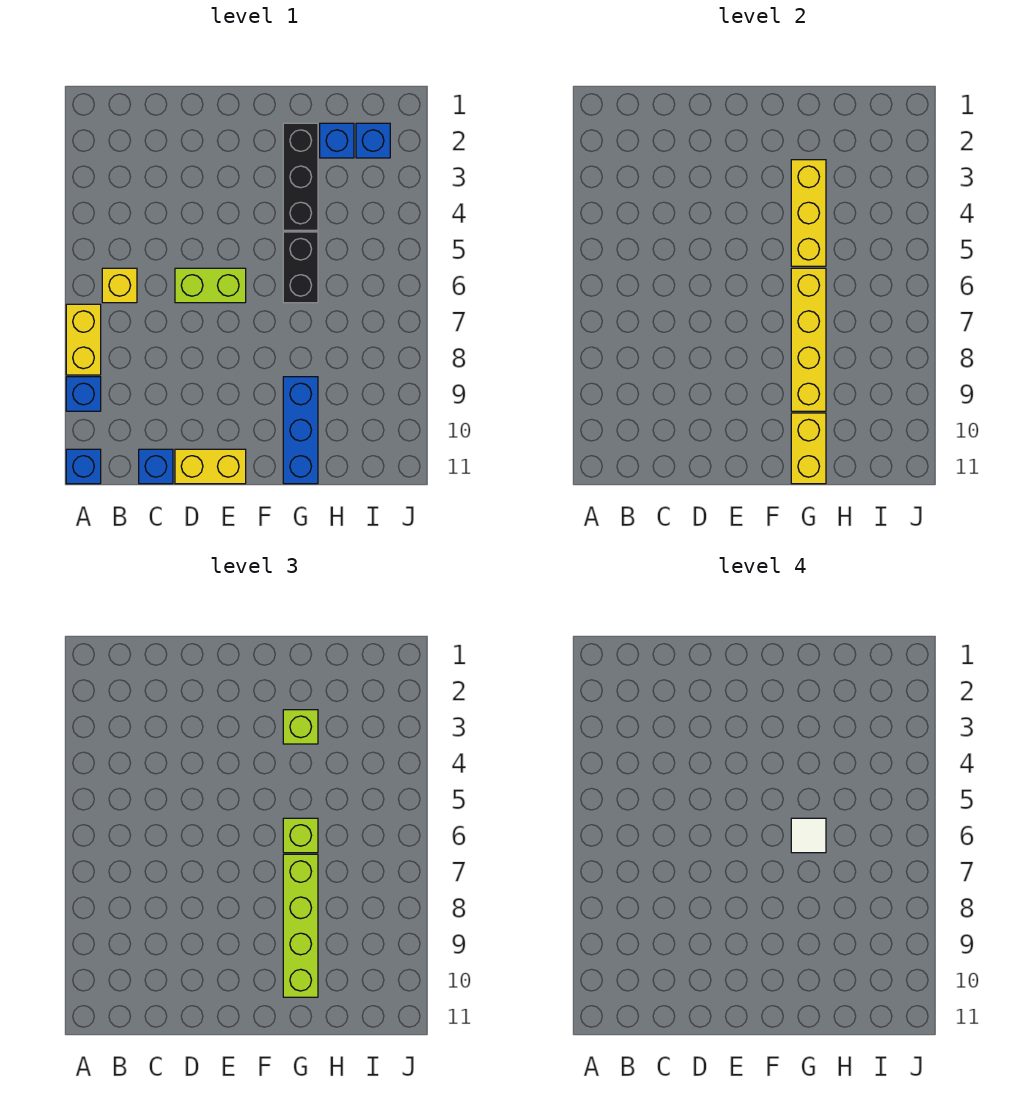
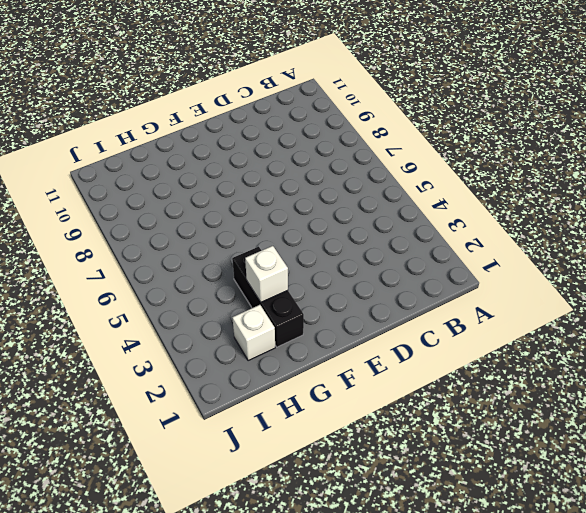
white brick G3 level 2 -> yellow brick G3:G5 level 2
white brick H2 level 1 -> blue brick H2 level 1
none -> yellow brick A7:A8 level 1
none -> blue brick A9 level 1
none -> blue brick A11 level 1

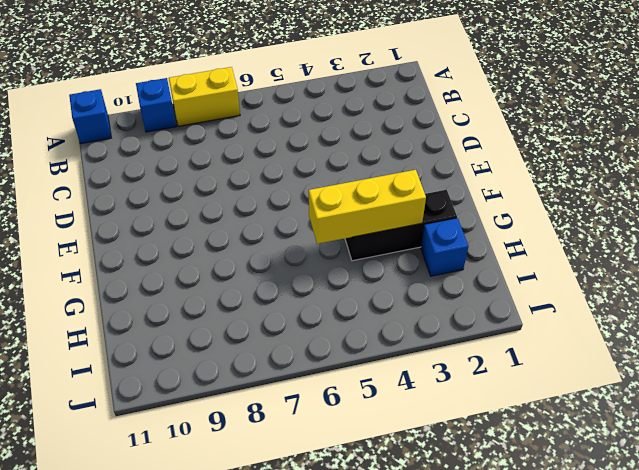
none -> yellow brick B6 level 1
none -> blue brick C11 level 1
none -> lime brick D6:E6 level 1

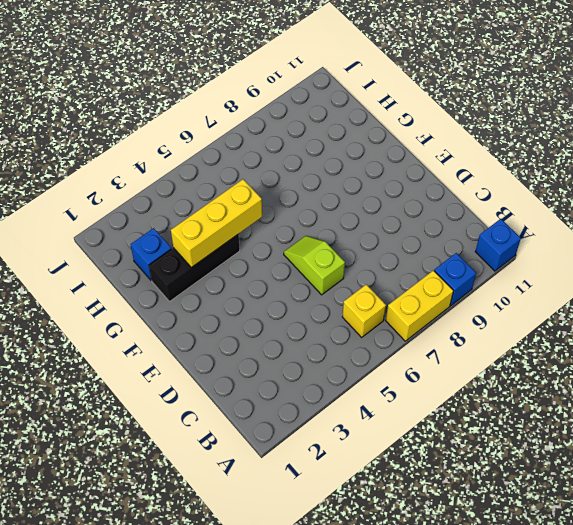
lime slope D6:E6 level 1 top D -> lime brick D6:E6 level 1
none -> blue brick C11 level 1
none -> yellow brick D11:E11 level 1
none -> black brick G5:G6 level 1

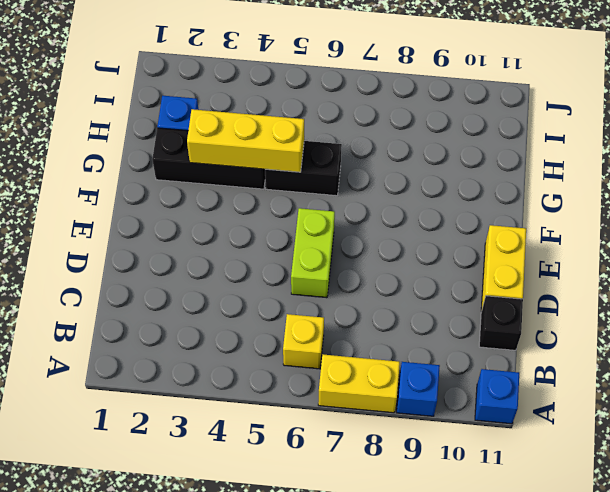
black brick C11 level 1 -> blue brick C11 level 1
none -> blue brick G9:G11 level 1
none -> blue brick I2 level 1
none -> yellow brick G6:G9 level 2

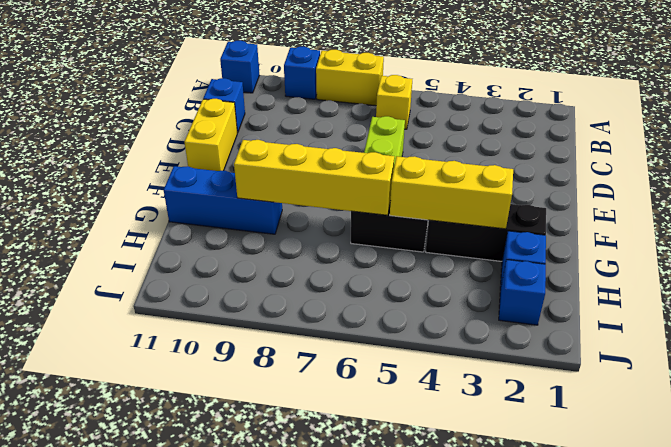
none -> yellow brick G10:G11 level 2
none -> lime brick G3 level 3
none -> lime brick G6 level 3

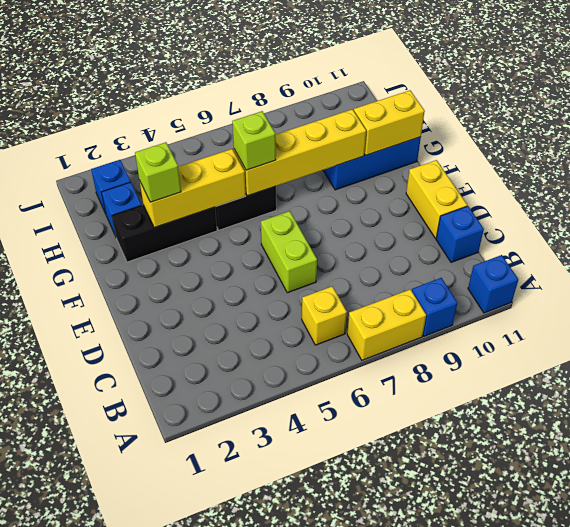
none -> lime brick G7:G10 level 3
none -> white tile G6 level 4

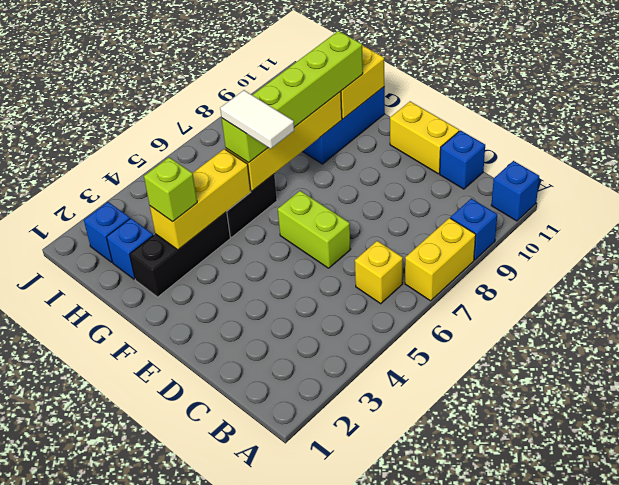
white tile F6:G6 level 4 -> white tile G6 level 4

